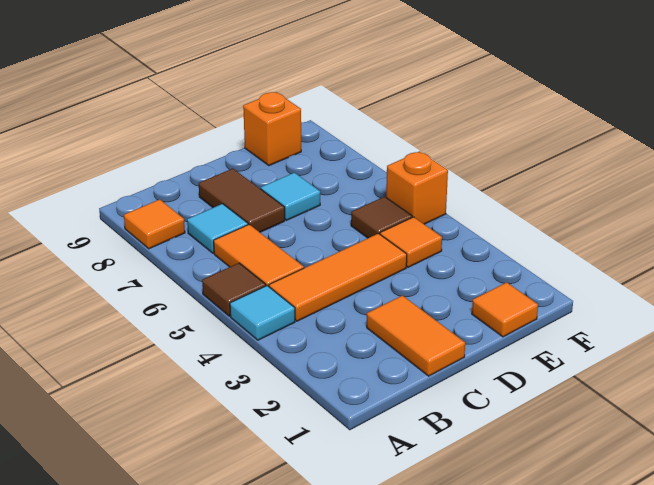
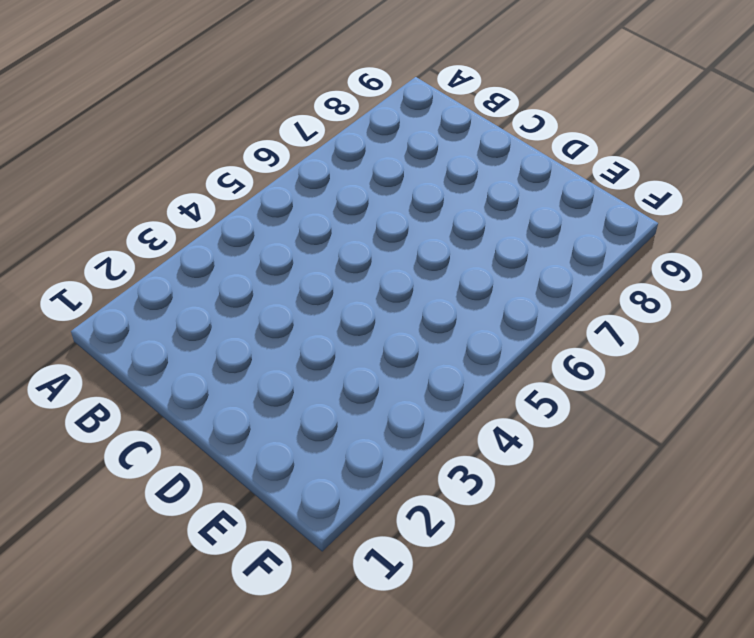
none -> cyan tile A4 level 1
none -> brown tile A5 level 1
none -> orange tile A8 level 1

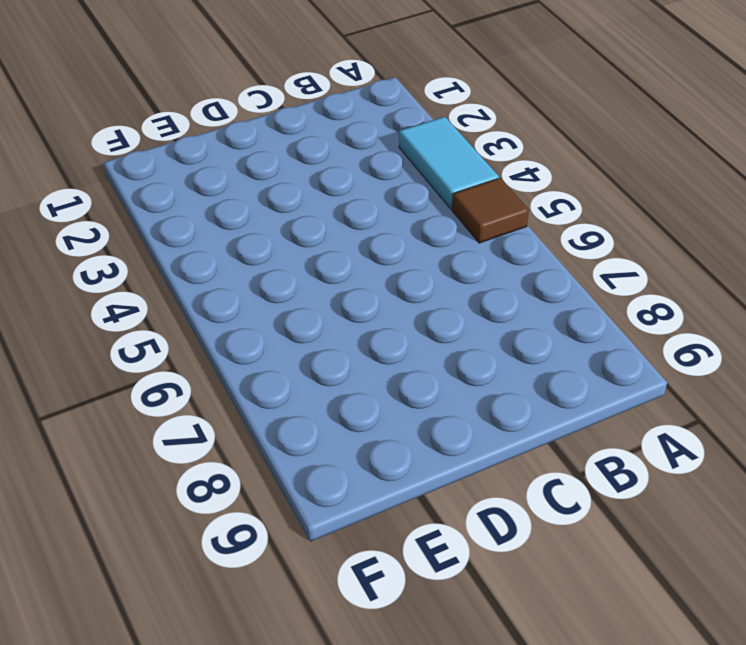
cyan tile A3:A4 level 1 -> cyan tile A4 level 1
none -> orange tile A8 level 1
none -> orange tile B4:D4 level 1
none -> orange tile B5:B6 level 1

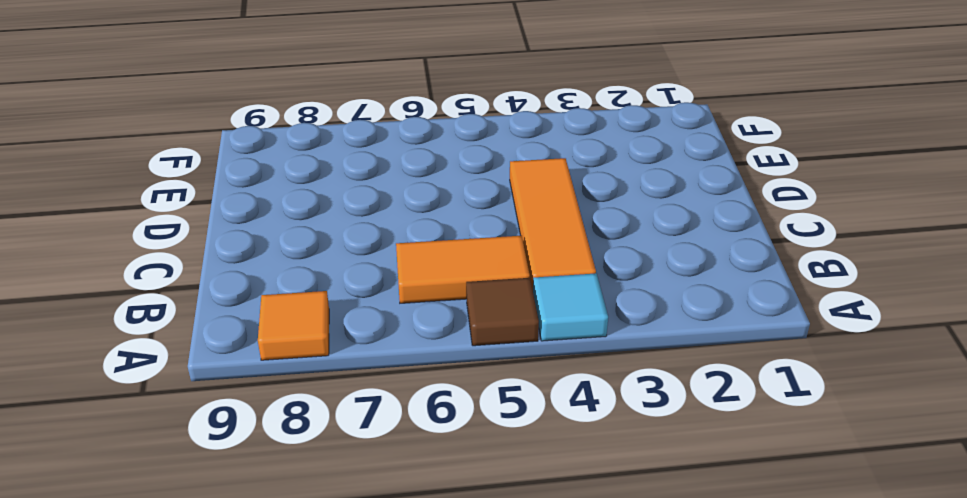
none -> cyan tile B7 level 1
none -> orange tile C1:C2 level 1
none -> brown tile C7:C8 level 1

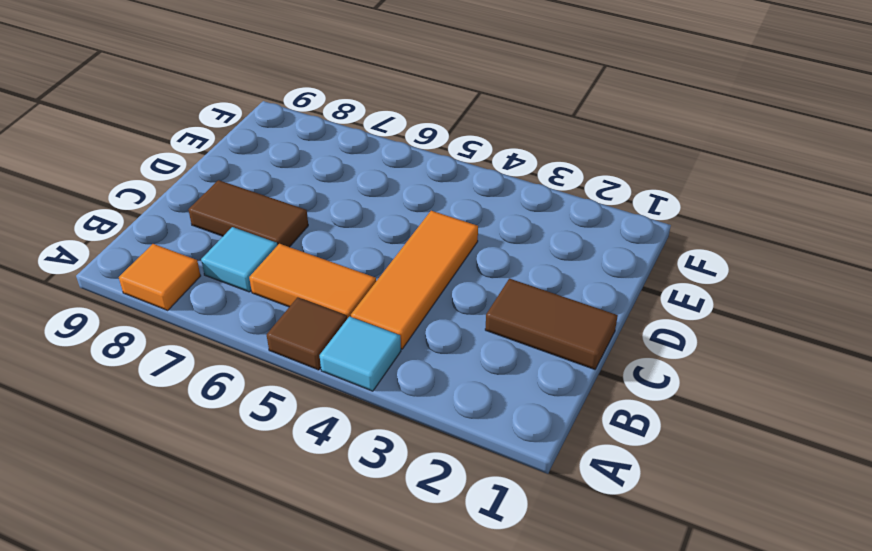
brown tile C1:C2 level 1 -> orange tile C1:C2 level 1
none -> cyan tile D7 level 1
none -> orange tile E1 level 1
none -> orange tile E4 level 1

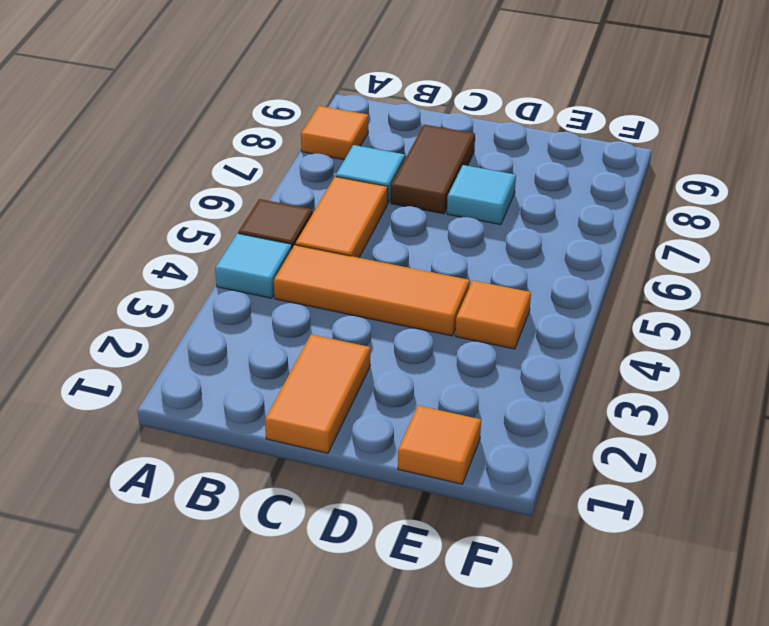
none -> brown tile E5 level 1
none -> orange brick E9 level 1
none -> orange brick F5 level 1

